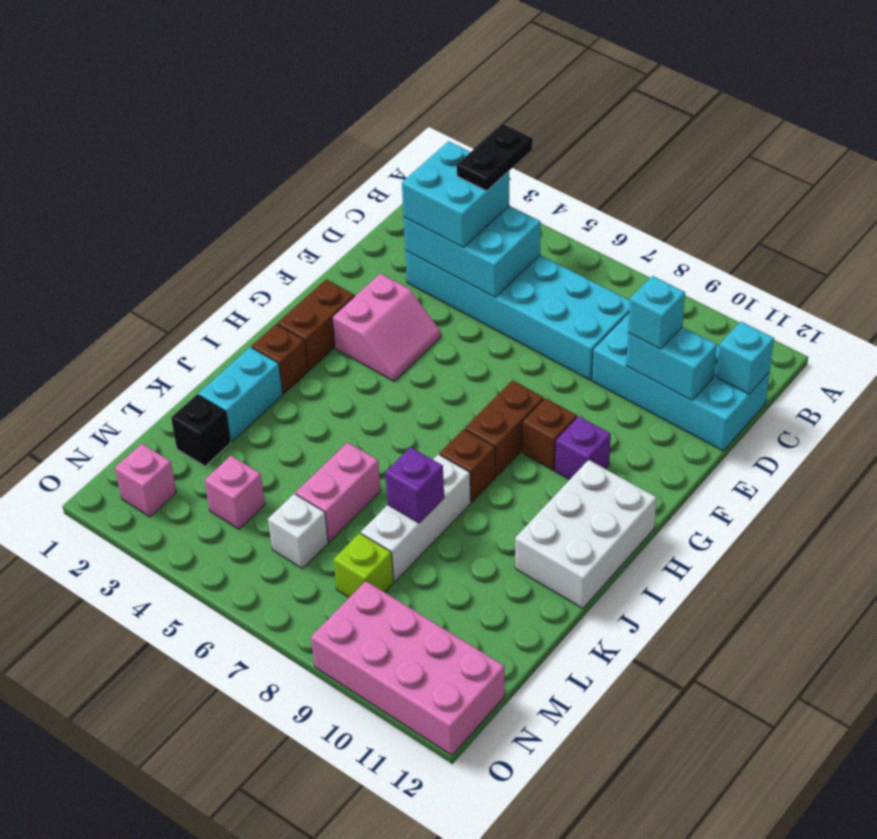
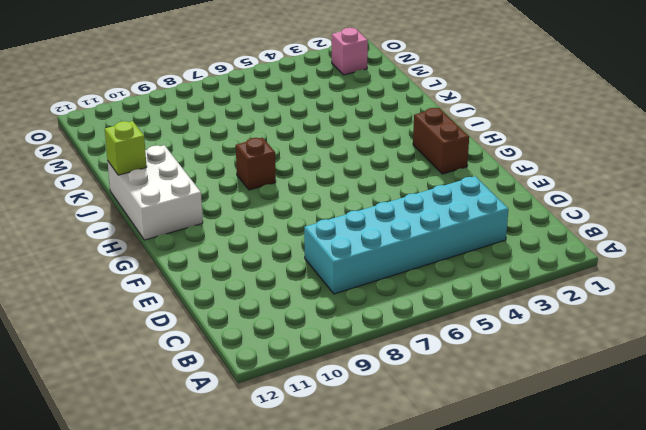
lime brick J12 level 2 -> lime brick M8 level 1
none -> cyan brick C9:D12 level 1
none -> pink slope F3:G4 level 1 top 3
none -> brown brick G8:H8 level 1

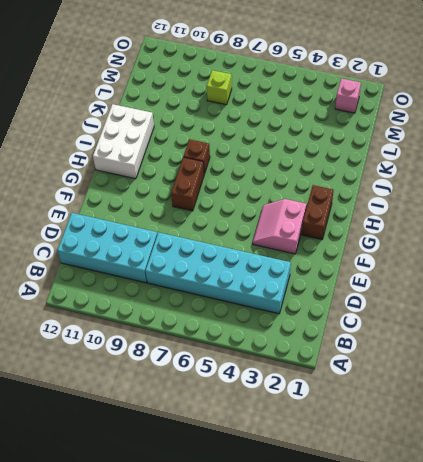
none -> brown brick G9 level 1
none -> purple brick G10 level 1
none -> brown brick I2 level 1

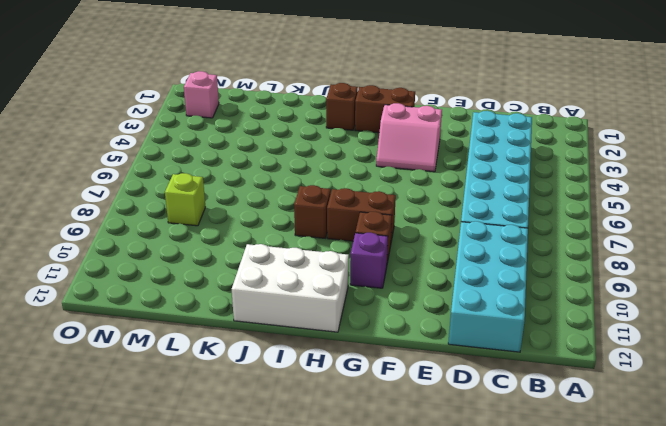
none -> cyan brick J2:K2 level 1
none -> white brick J8:L8 level 1
none -> pink brick K6:L6 level 1

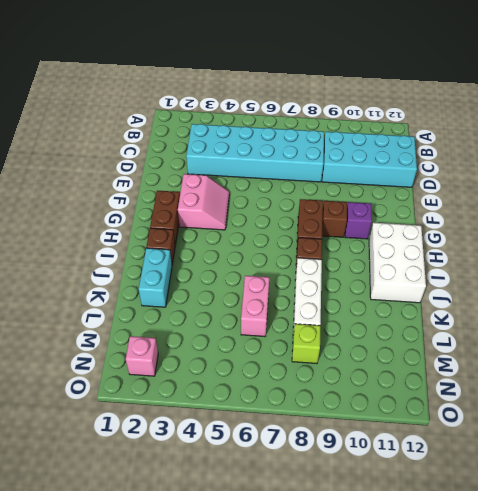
none -> black brick L2 level 1
none -> pink brick M4 level 1
none -> white brick M6 level 1

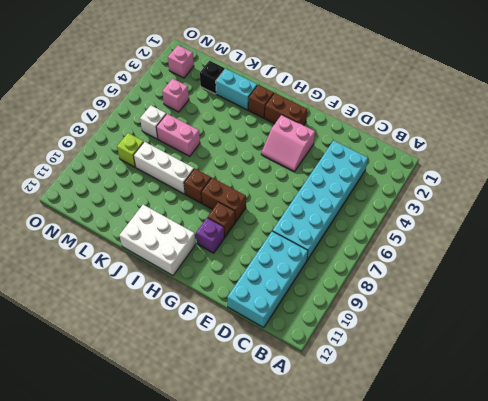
none -> pink brick N9:O12 level 1
none -> cyan brick C3:D5 level 2
none -> cyan brick C12 level 2

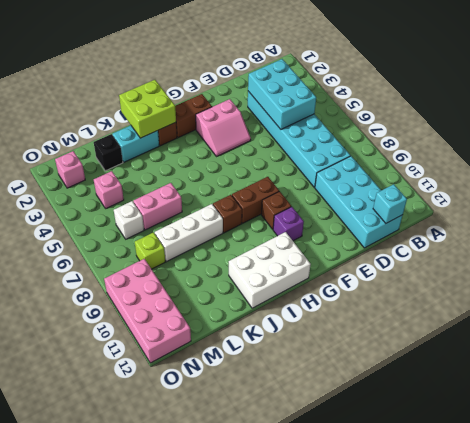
lime brick I1:J2 level 2 -> none
none -> cyan brick D10:D11 level 2
none -> purple brick K8 level 2
none -> cyan brick C3:D4 level 3

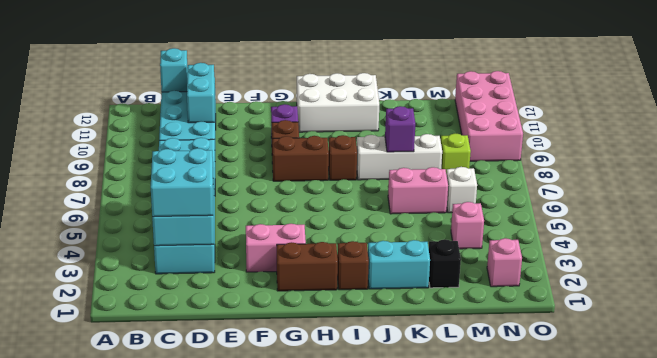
none -> cyan brick D10 level 3
none -> black plate B4:C4 level 4

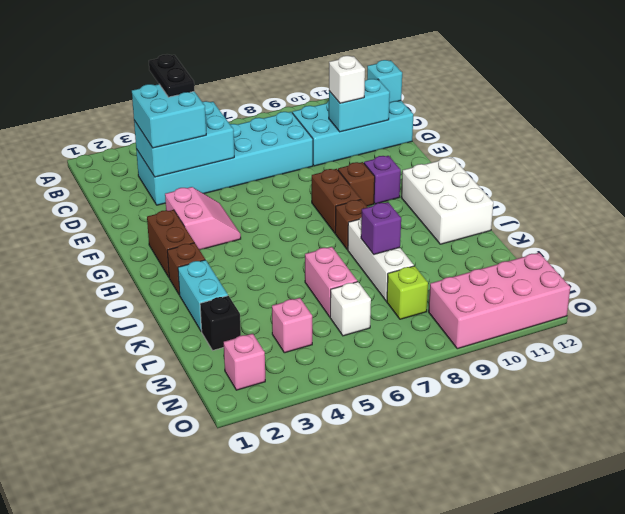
white brick D10 level 3 -> cyan brick D10 level 3

